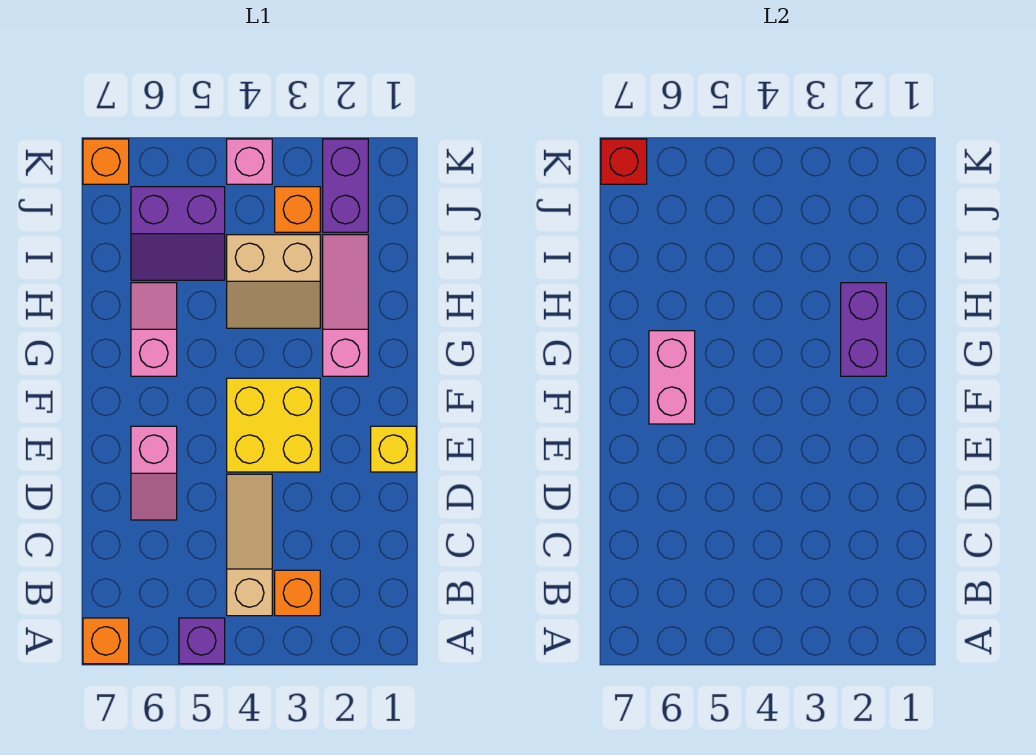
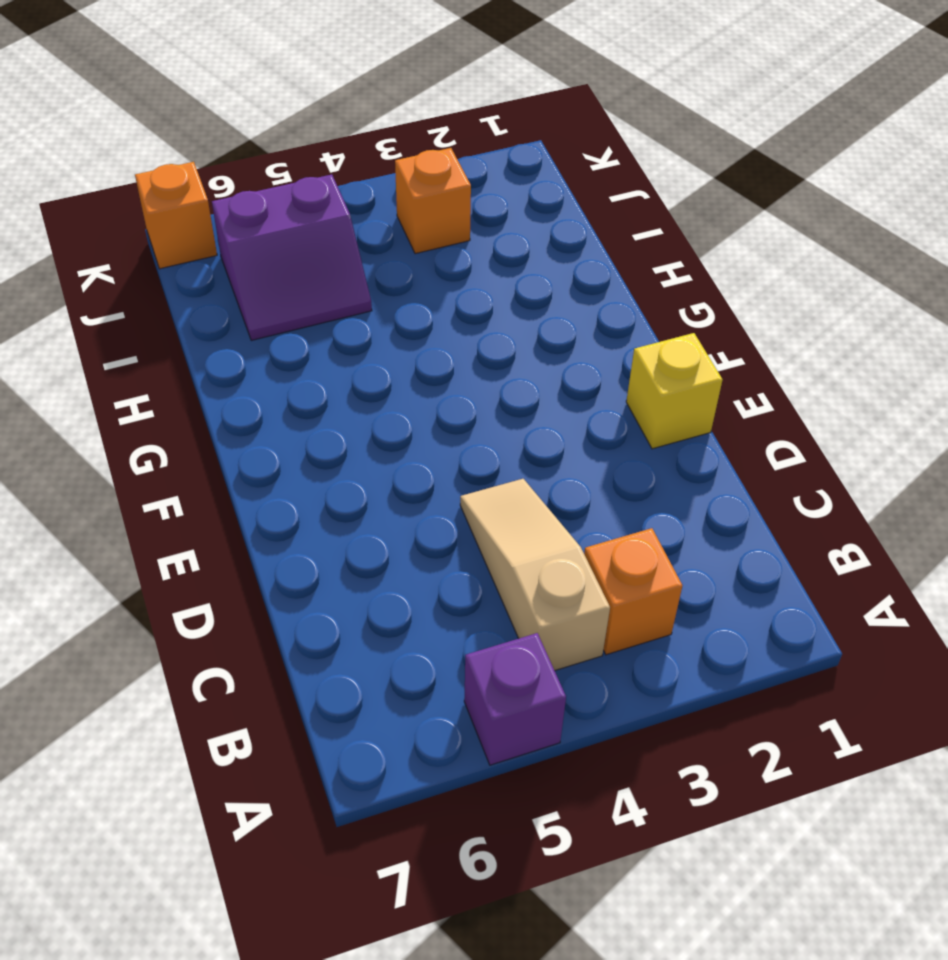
none -> orange brick A7 level 1
none -> pink slope D6:E6 level 1 top E
none -> yellow brick E3:F4 level 1

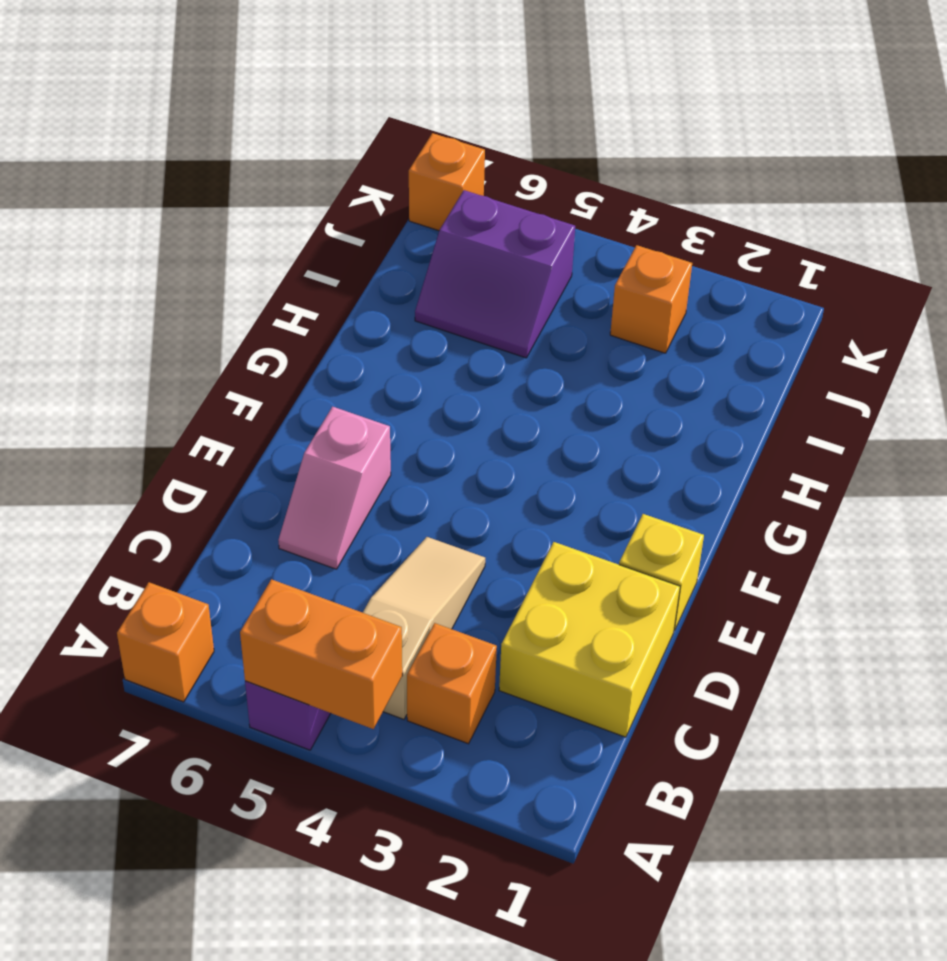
orange brick A4:A5 level 2 -> none
yellow brick C1:D2 level 1 -> yellow brick E3:F4 level 1
none -> pink slope G2:I2 level 1 top G
none -> pink slope G6:H6 level 1 top G
none -> tan slope H3:I4 level 1 top I

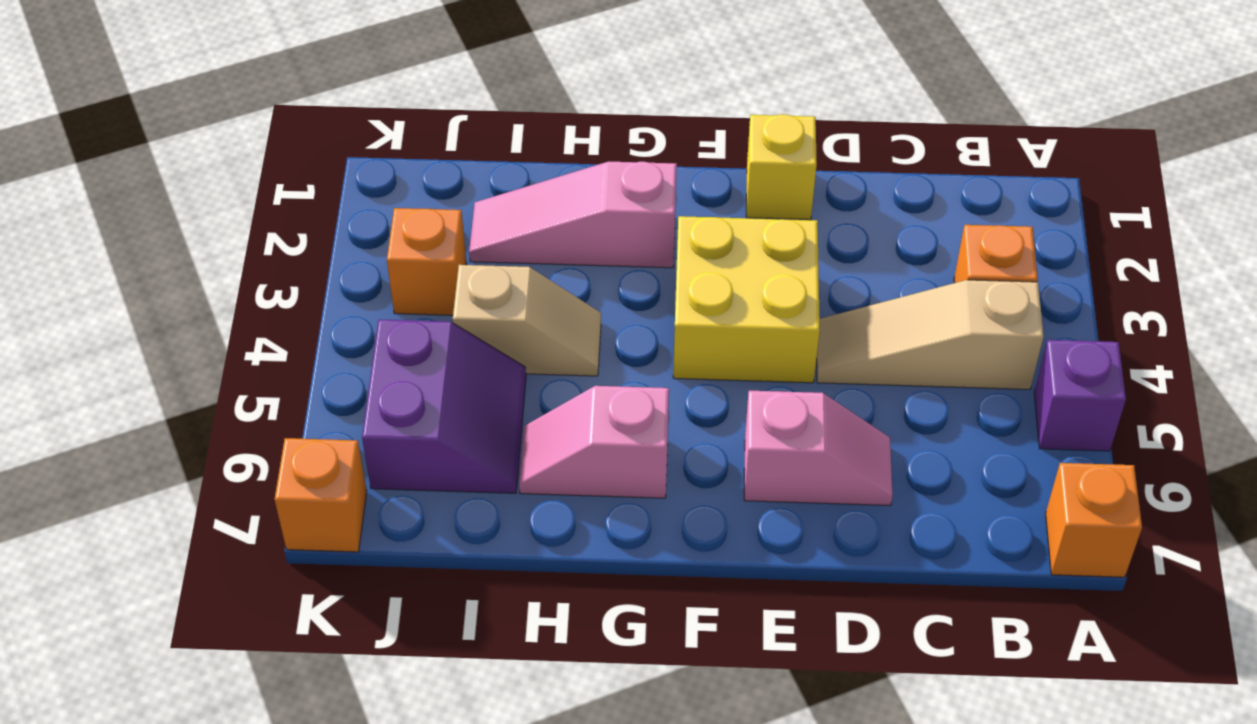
tan slope H4:I4 level 1 top I -> tan slope H3:I4 level 1 top I
none -> purple brick J2:K2 level 1
none -> pink brick K4 level 1
none -> pink brick F6:G6 level 2

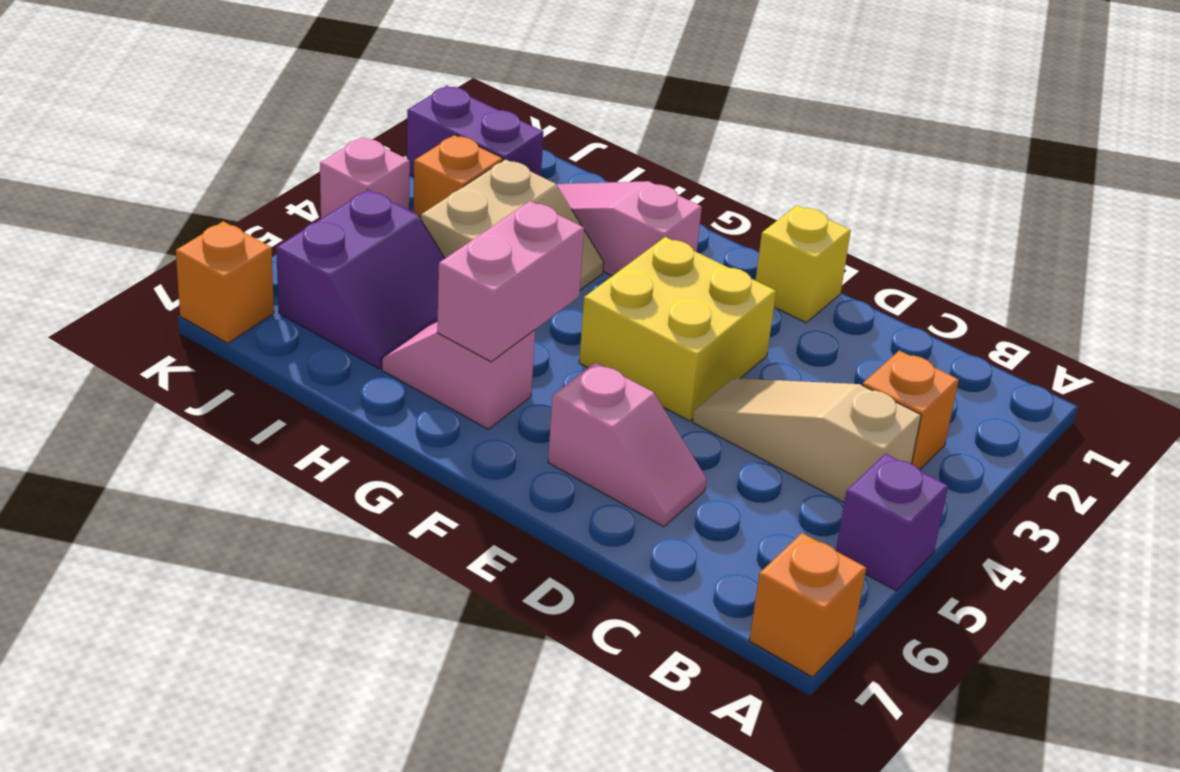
pink brick G5:G6 level 2 -> pink brick F6:G6 level 2
none -> purple brick G2:H2 level 2
none -> red brick K7 level 2

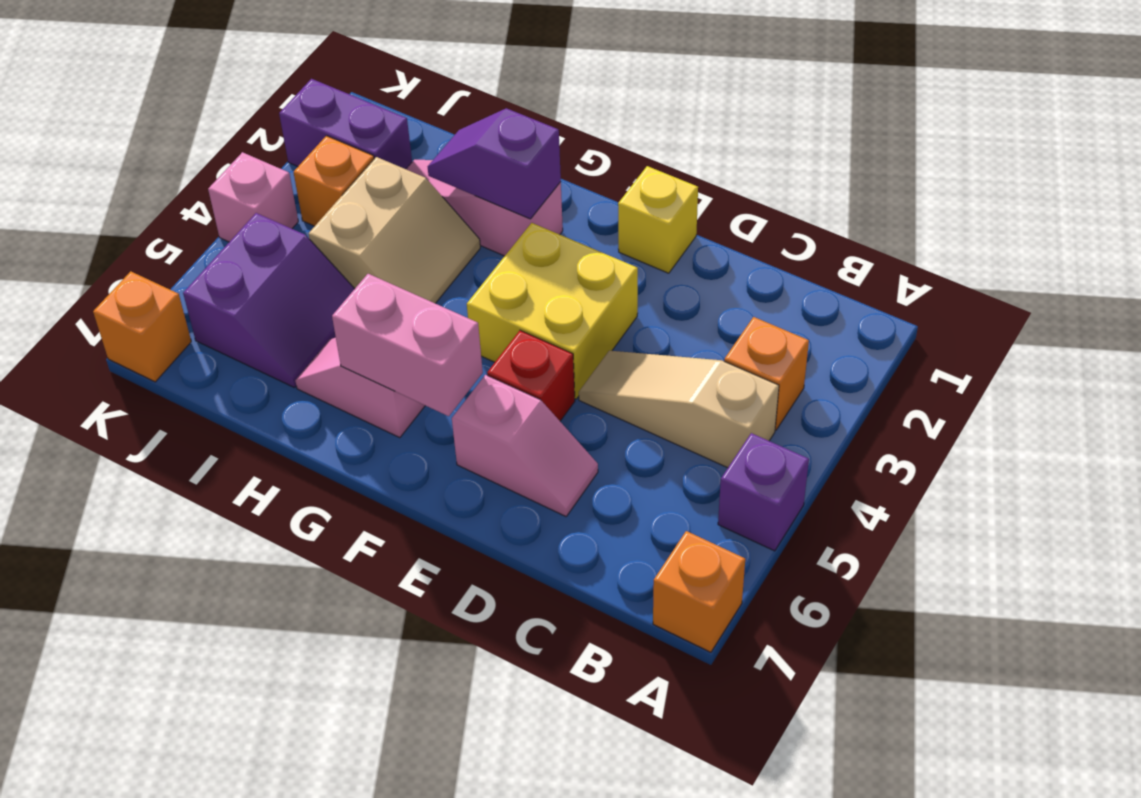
red brick E5 level 1 -> red brick K7 level 2
purple slope G2:H2 level 2 top G -> purple brick G2:H2 level 2

